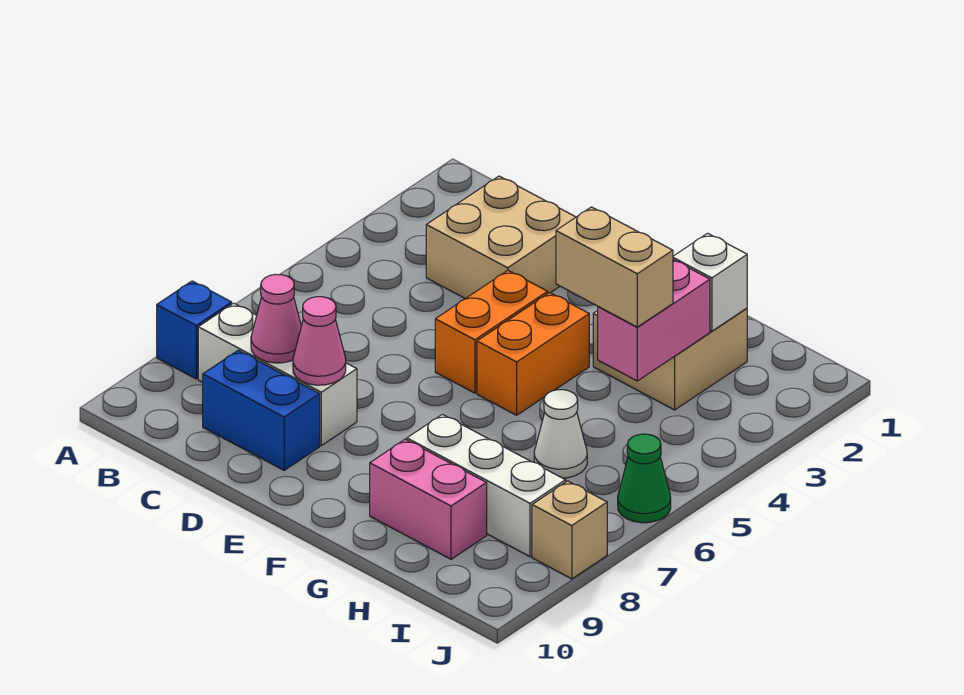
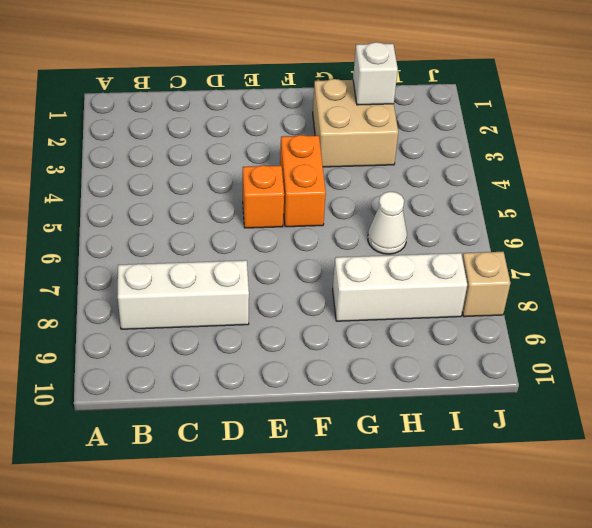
orange brick E5 level 1 -> orange brick E4:E5 level 1
none -> blue brick A8 level 1
none -> tan brick C2:D3 level 1
none -> blue brick C9:D9 level 1

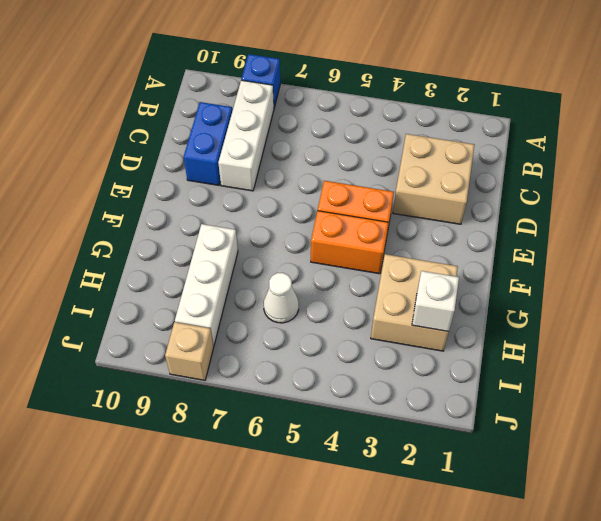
none -> pink brick G9:H9 level 1
none -> green cone J6 level 1
none -> pink cone C8 level 2

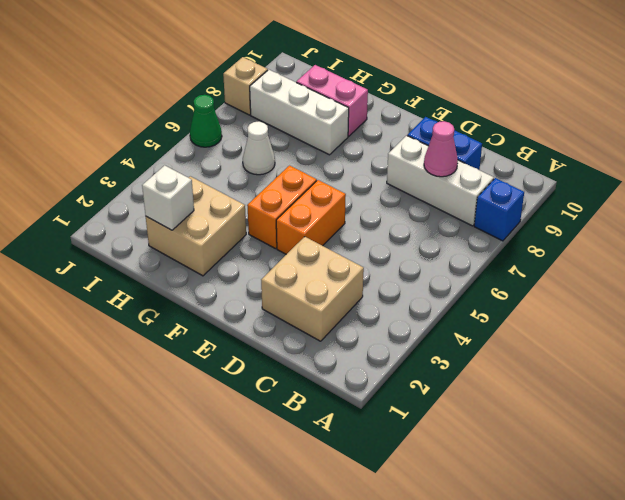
none -> pink cone D8 level 2
none -> pink brick H3:H4 level 2
none -> tan brick G4:H4 level 3

